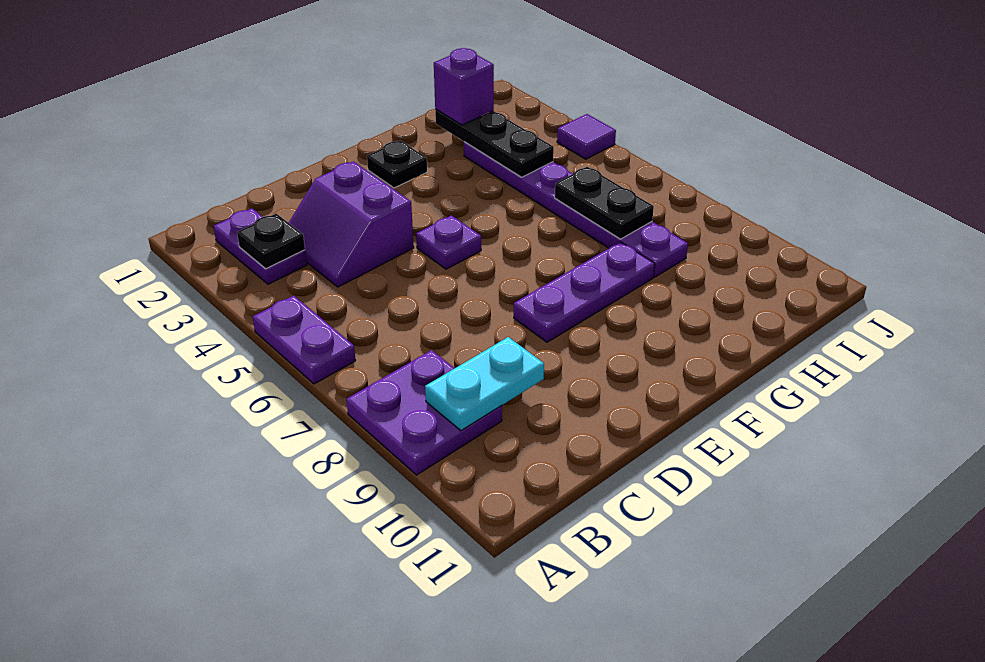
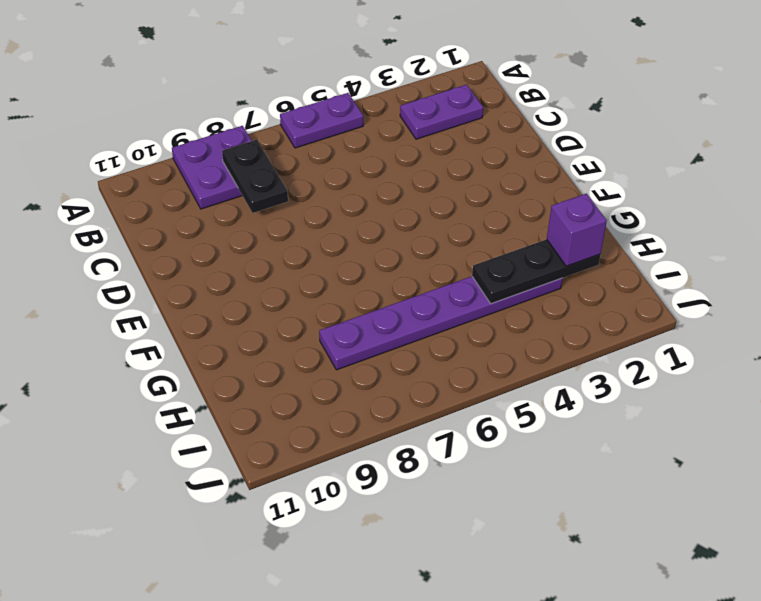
black plate B8:C8 level 2 -> black plate H6:H7 level 2
none -> purple slope C3:D4 level 1 top D
none -> purple plate E5 level 1
none -> purple plate E8:G8 level 1

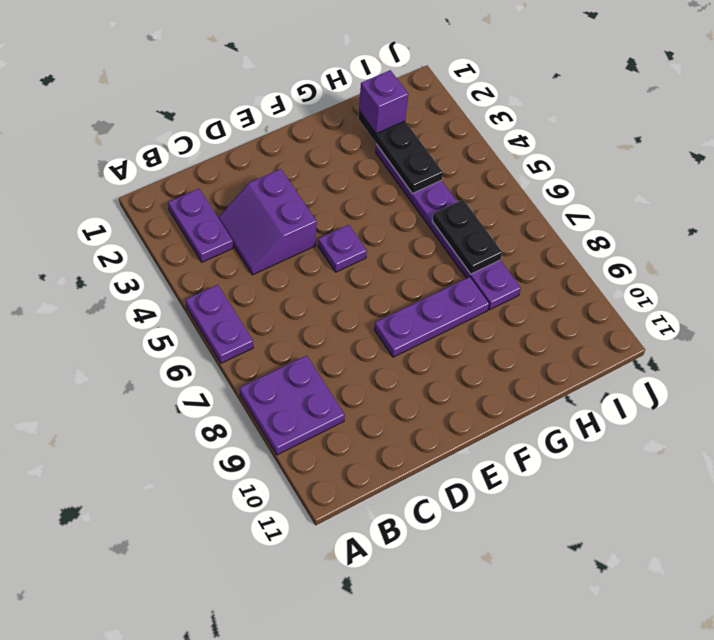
none -> black plate F2 level 1
none -> purple tile J4 level 1
none -> black plate B3 level 2

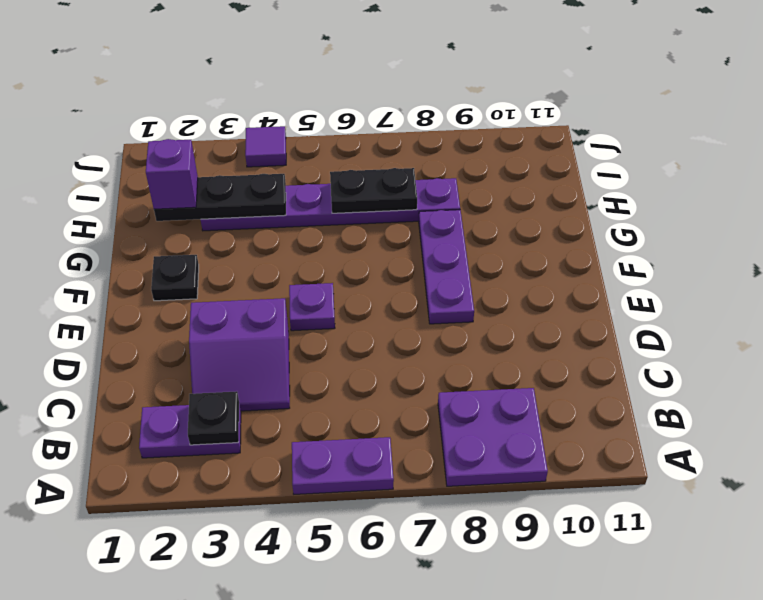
none -> cyan plate B9:C9 level 2

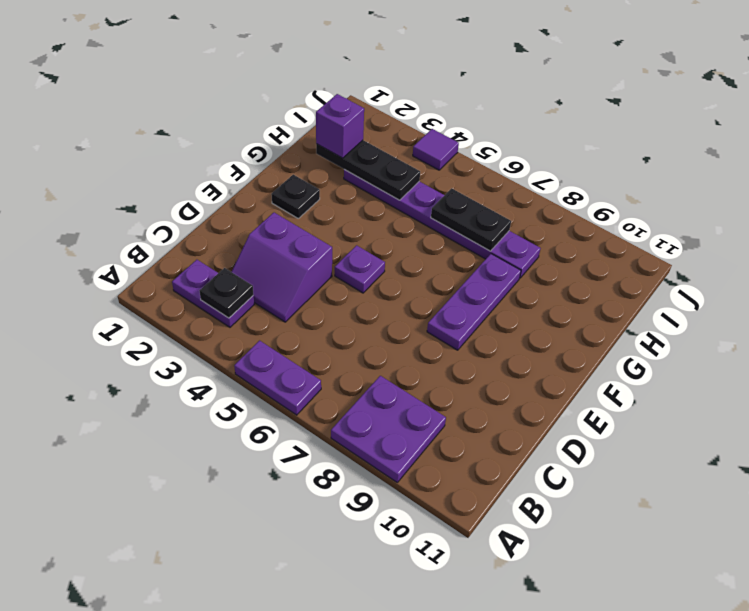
none -> cyan plate B9:C9 level 2

